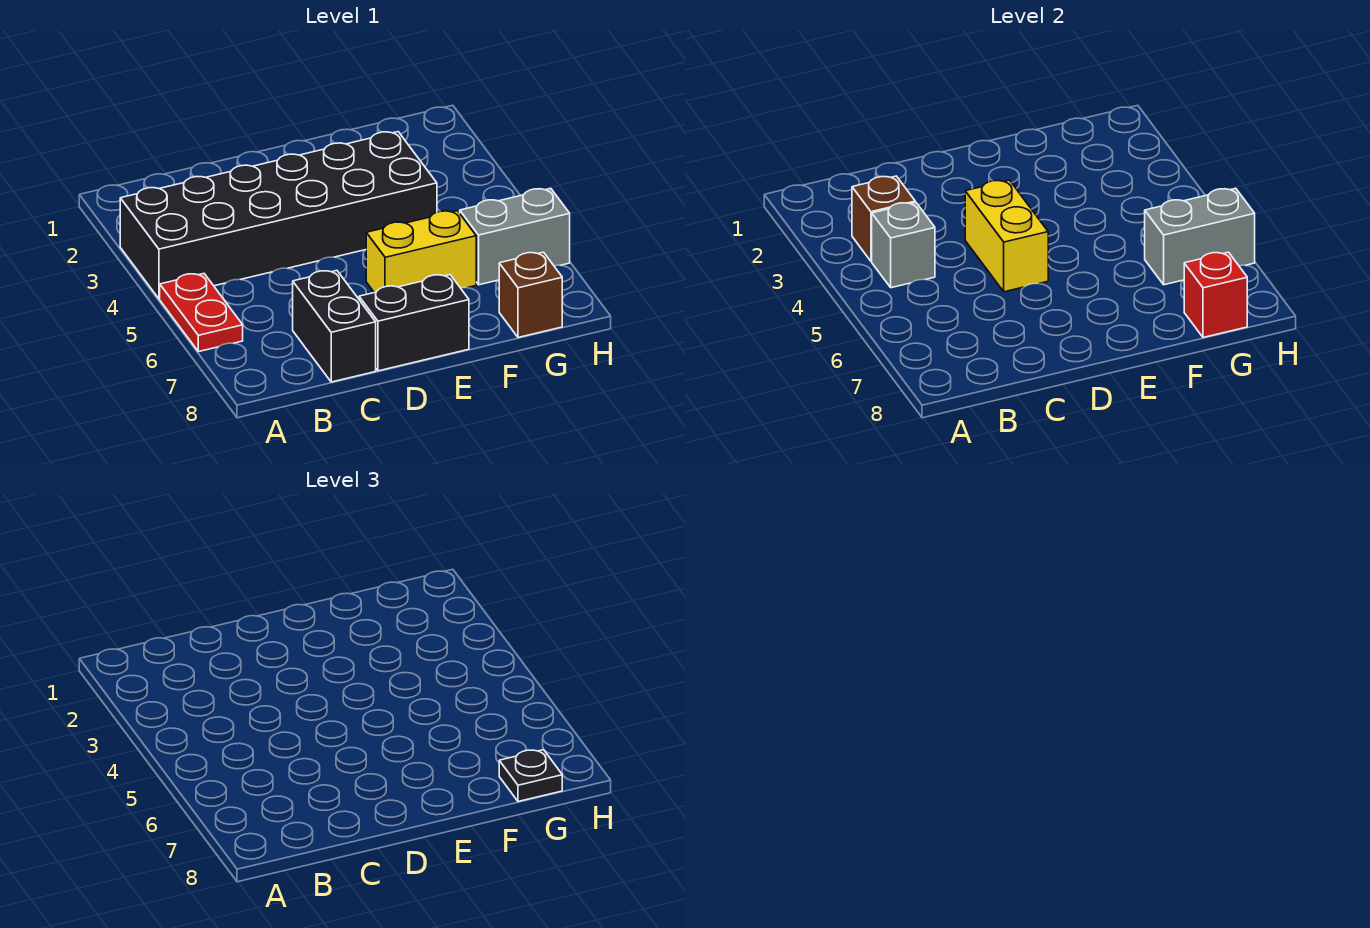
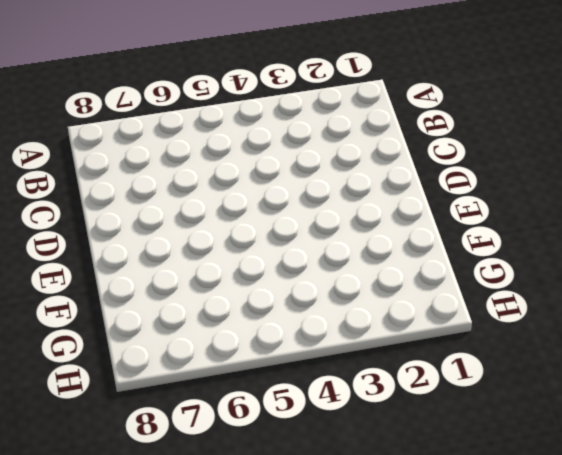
none -> black brick A3:F4 level 1
none -> red plate A5:A6 level 1
none -> black brick C7:C8 level 1

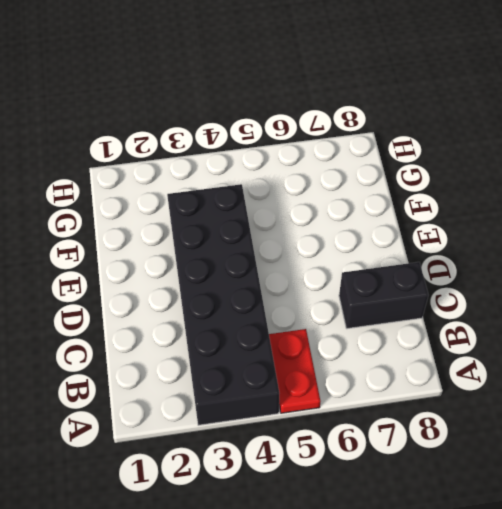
red plate A5:B5 level 1 -> red plate A5:A6 level 1
none -> black brick D8:E8 level 1
none -> yellow brick E6:F6 level 1
none -> grey brick G6:H6 level 1

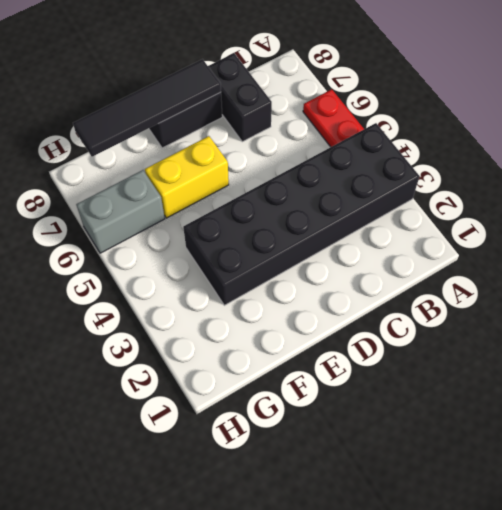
black tile D8:G8 level 2 -> red brick G8 level 2
none -> brown brick G8 level 1
none -> brown brick B3 level 2
none -> grey brick B4 level 2

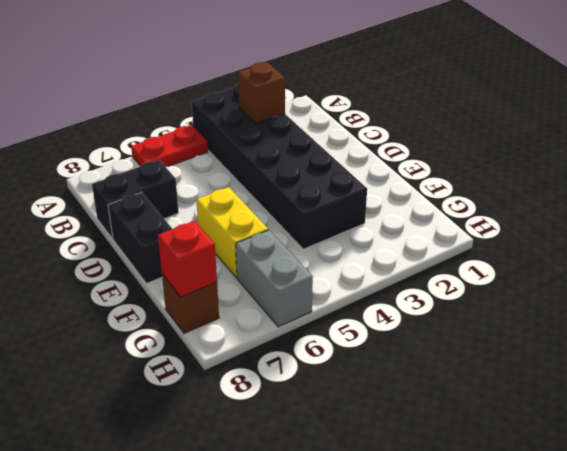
none -> grey brick B4 level 2
none -> yellow brick D4:D5 level 2
none -> grey brick G6:H6 level 2

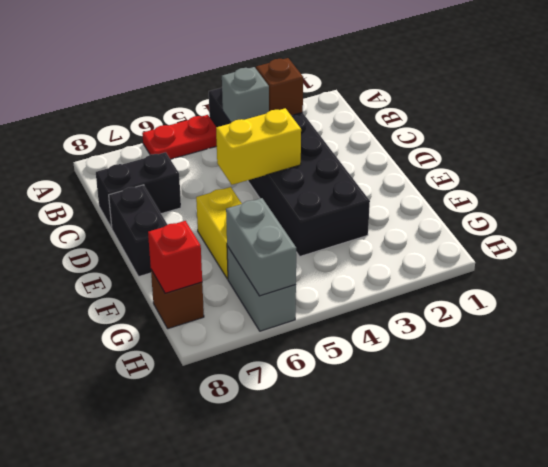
none -> black plate G8 level 3

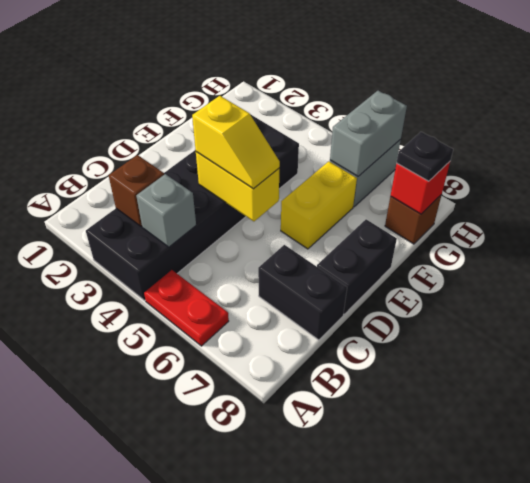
yellow slope D4:D5 level 3 top 4 -> none

